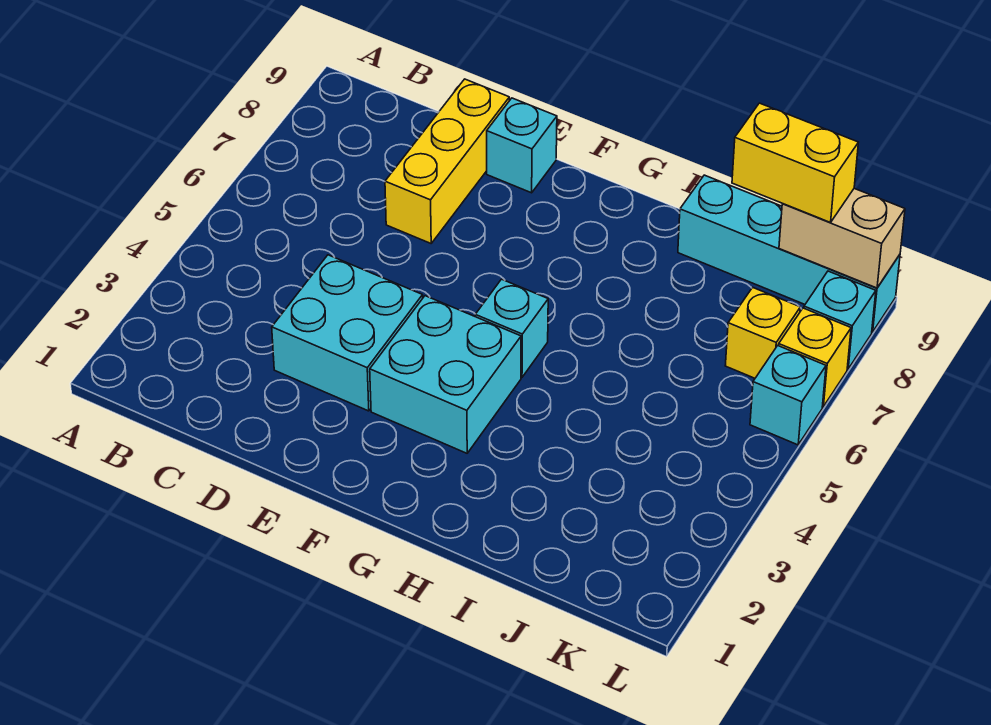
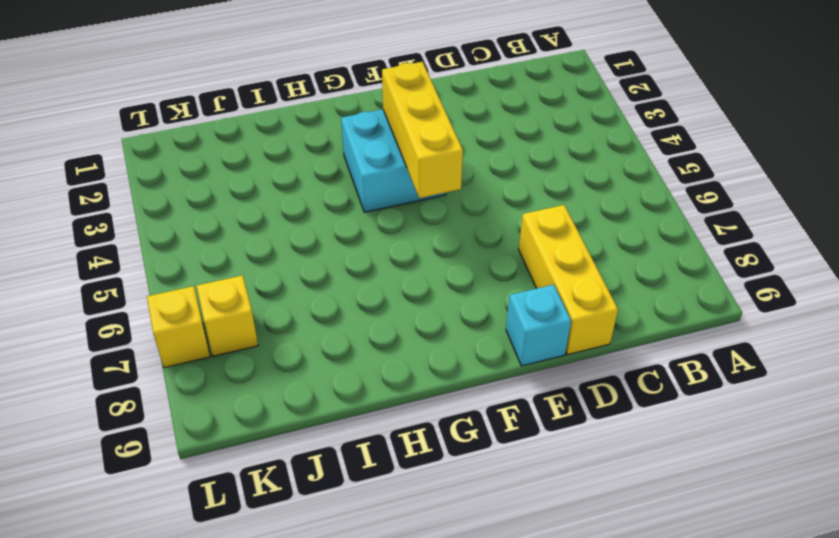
yellow brick F3:F5 level 2 -> none
none -> cyan brick D3:E4 level 1
none -> cyan brick G5 level 1
none -> cyan brick I9:L9 level 1

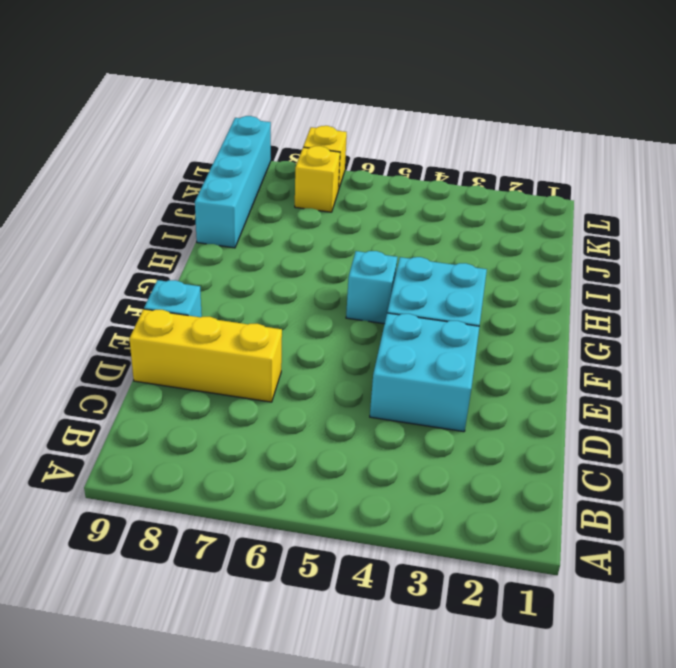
none -> cyan brick L6 level 1
none -> cyan brick L8 level 1
none -> tan brick K9:L9 level 2

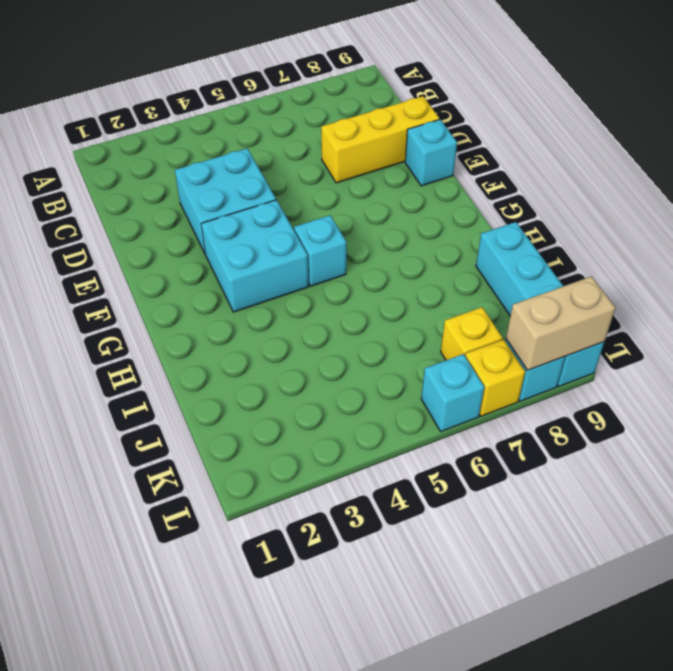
tan brick L8:L9 level 2 -> tan brick K9:L9 level 2
none -> yellow brick J9:K9 level 3

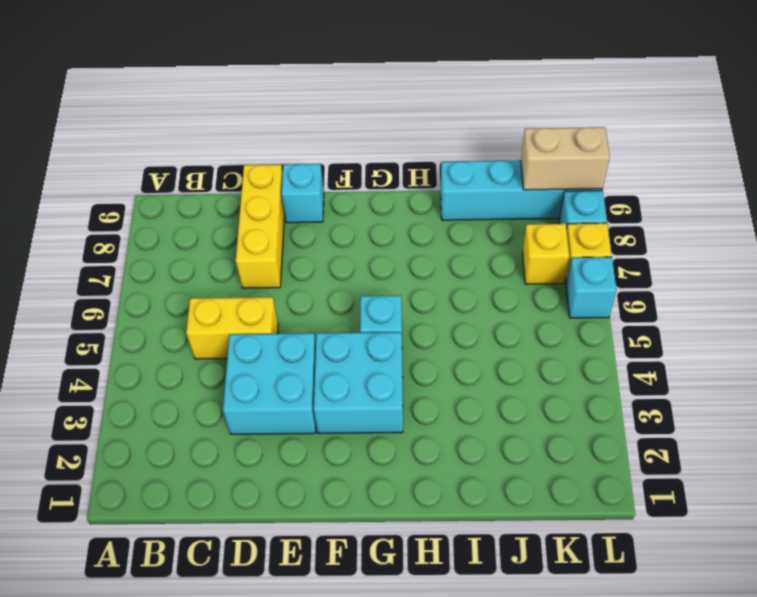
yellow brick C5:D5 level 1 -> yellow brick J9:K9 level 3

